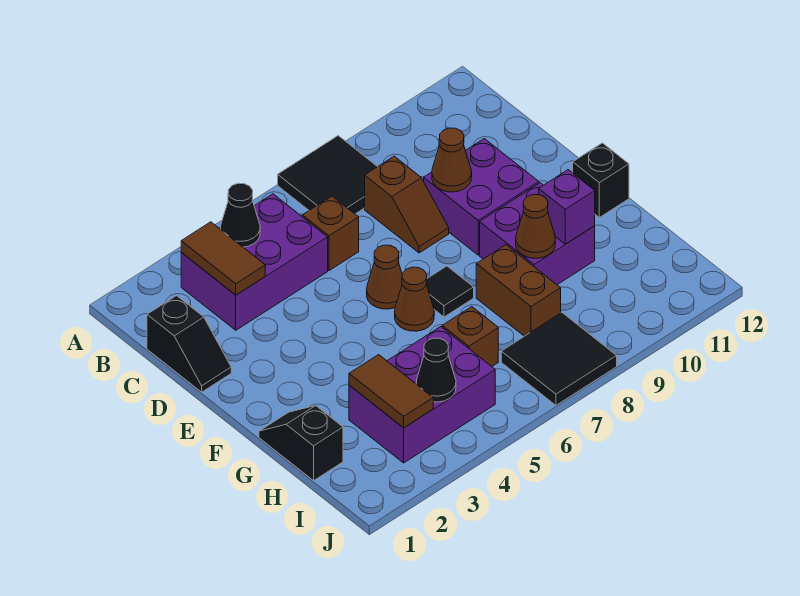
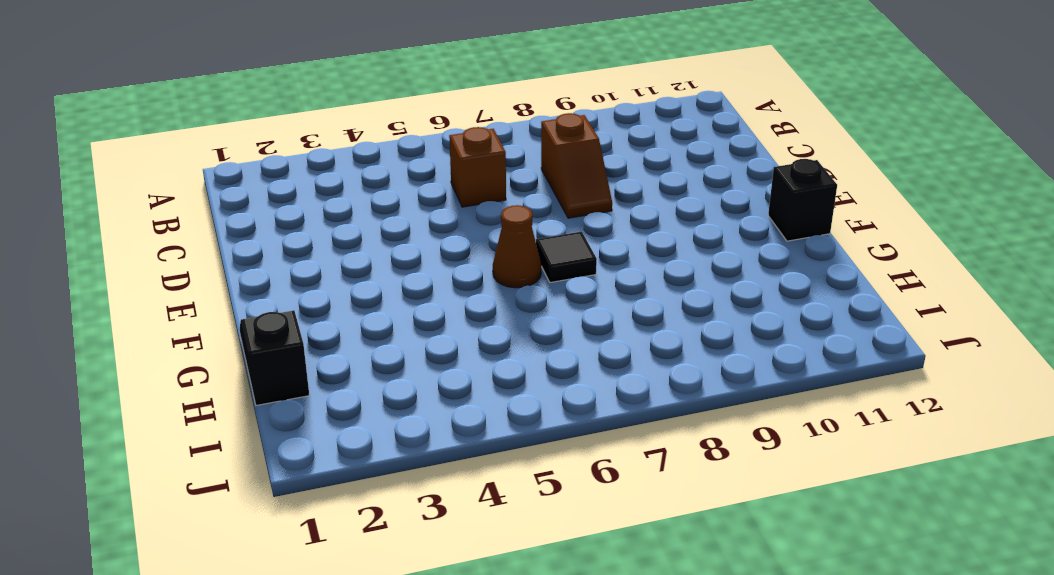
none -> black tile A7:B8 level 1
none -> purple brick B3:C5 level 1
none -> black slope C1:D1 level 1 top C

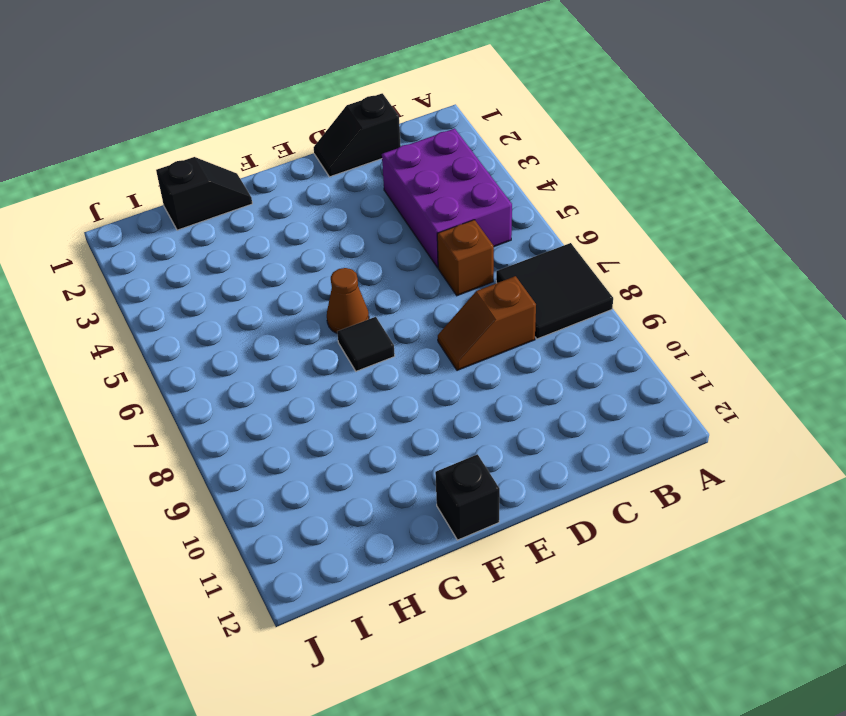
none -> purple brick D9:E10 level 1
none -> brown cone E6 level 1
none -> purple brick F9:G10 level 1

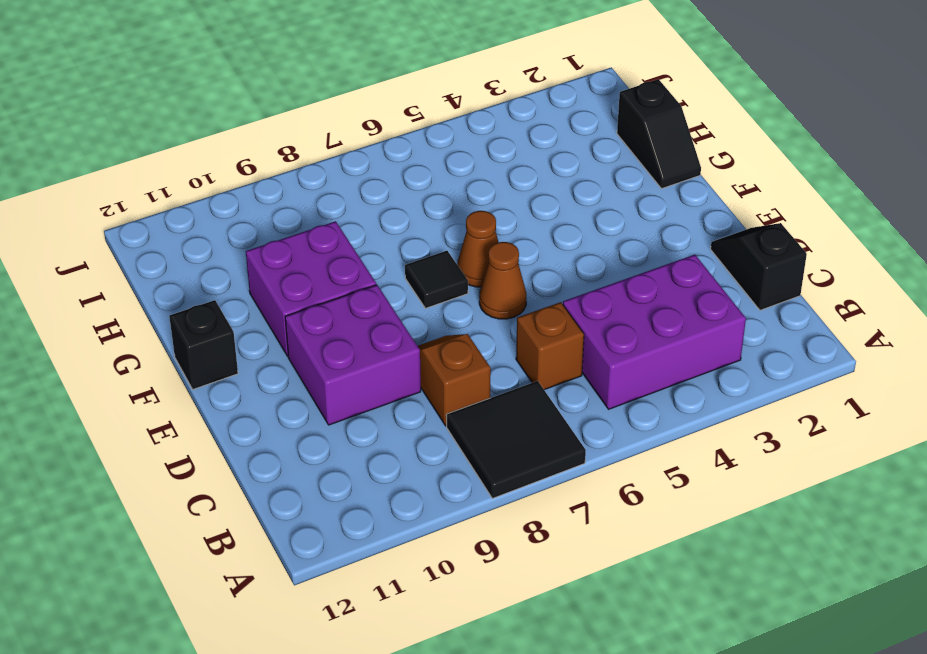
none -> brown brick G8:H8 level 1
none -> purple brick H3:I5 level 1
none -> brown brick H6 level 1

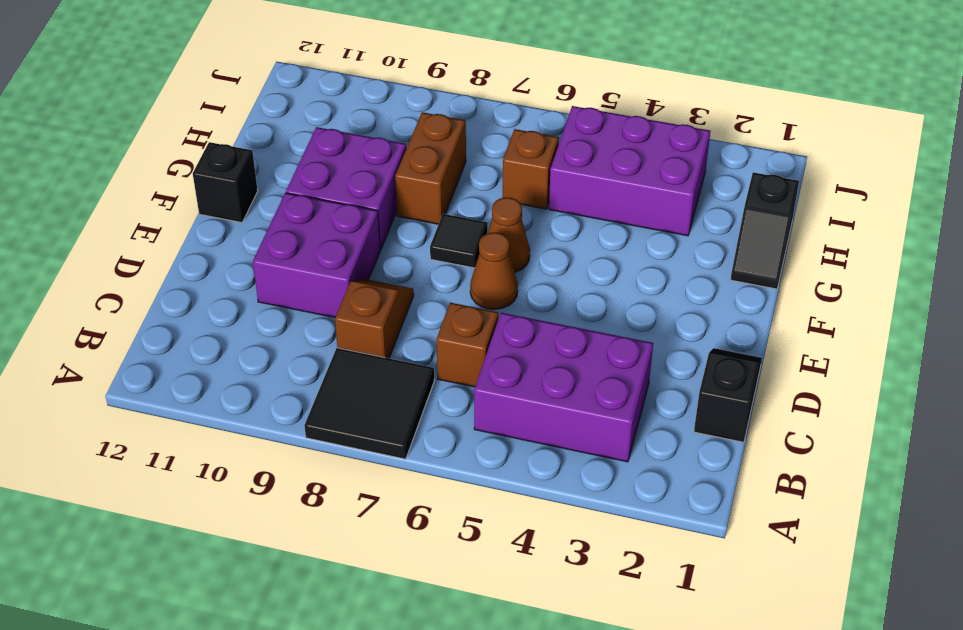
none -> black tile I7:J8 level 1
none -> brown tile B3:C3 level 2
none -> black cone B4 level 2

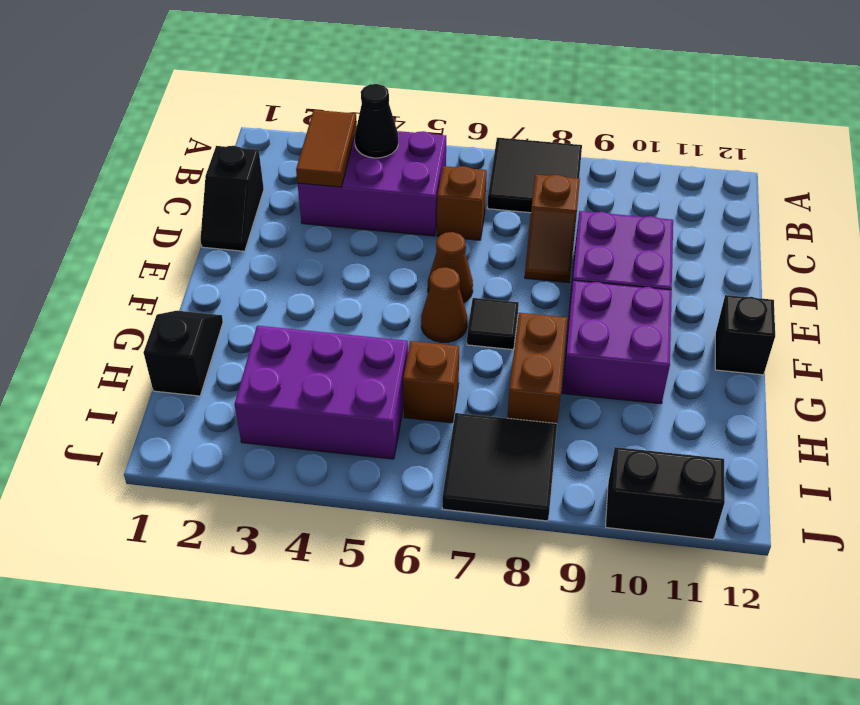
black brick J10:J11 level 1 -> none
none -> brown cone D9 level 2
none -> brown cone G9 level 2
none -> purple brick G10 level 2

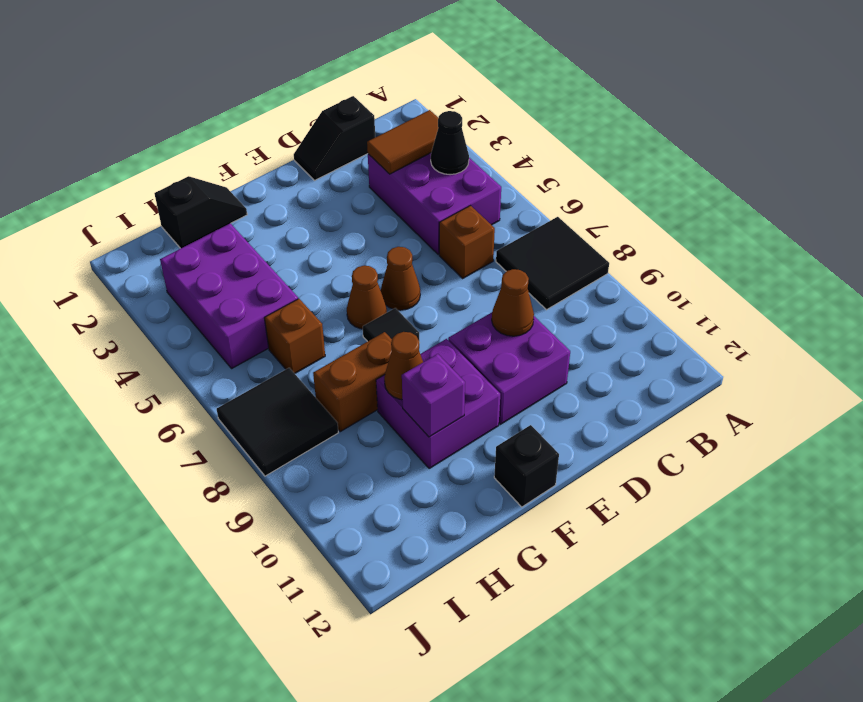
none -> brown slope C8:D8 level 1 top C
none -> brown tile H3:I3 level 2
none -> black cone I4 level 2

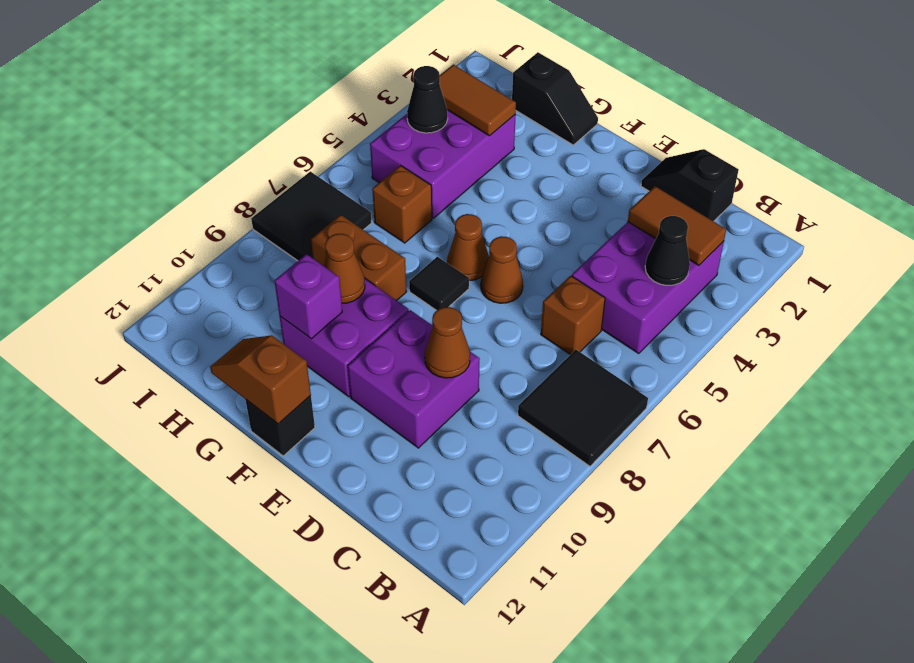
brown slope F12:G12 level 2 top F -> brown slope C8:D8 level 1 top C

